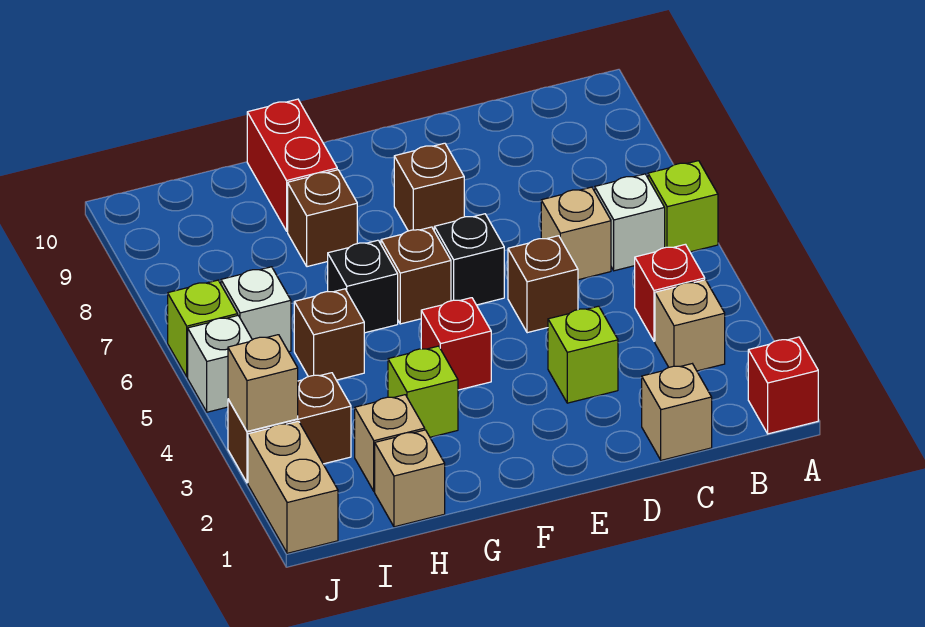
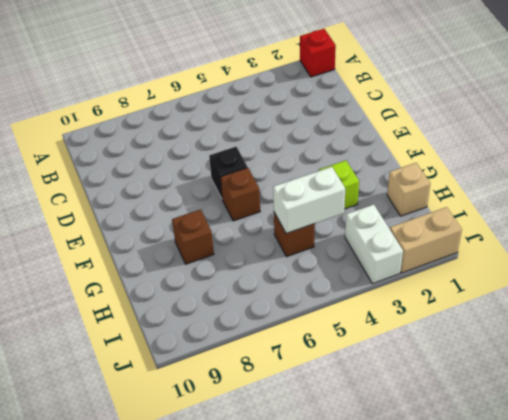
white brick H4:H5 level 2 -> none
white brick I3:J3 level 1 -> brown brick I3:J3 level 1
none -> lime brick A6 level 1
none -> tan brick B3 level 1
none -> red brick B4 level 1

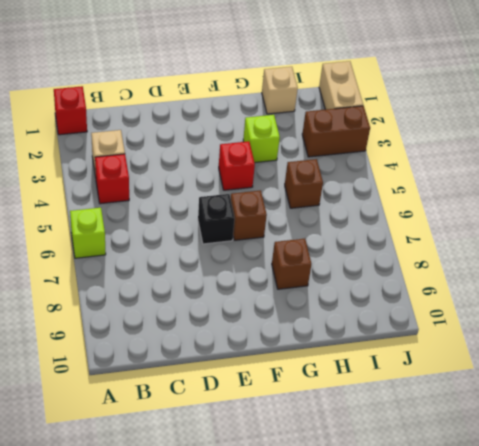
none -> white brick B6 level 1
none -> tan brick C1 level 1
none -> tan brick C6 level 1

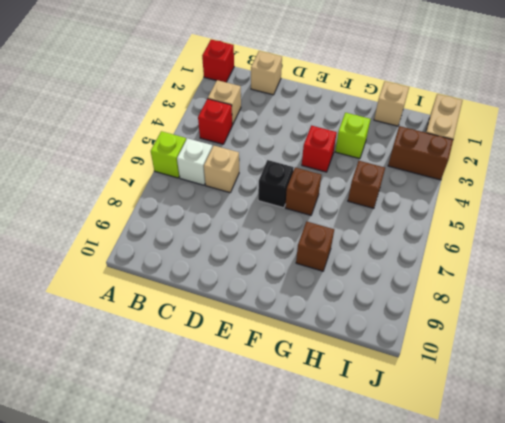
none -> lime brick D3 level 1
none -> brown brick D5 level 1
none -> brown brick E8 level 1

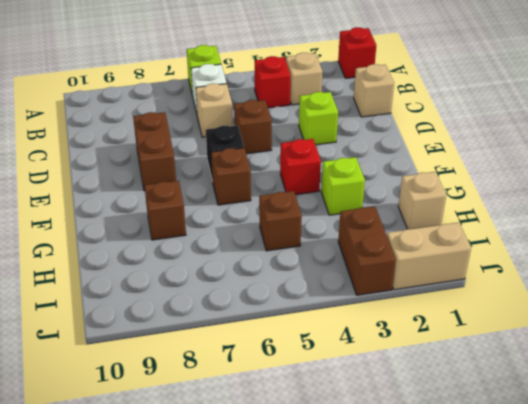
brown brick D8:E8 level 1 -> brown brick E8 level 1
none -> black brick G6 level 1
none -> red brick G9:G10 level 1
none -> tan brick H2 level 1

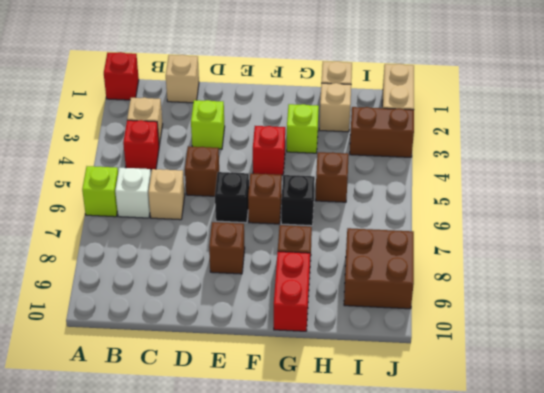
brown brick I8:J9 level 1 -> none
none -> white brick I6 level 1
none -> white brick J5 level 1
none -> lime brick J6 level 1

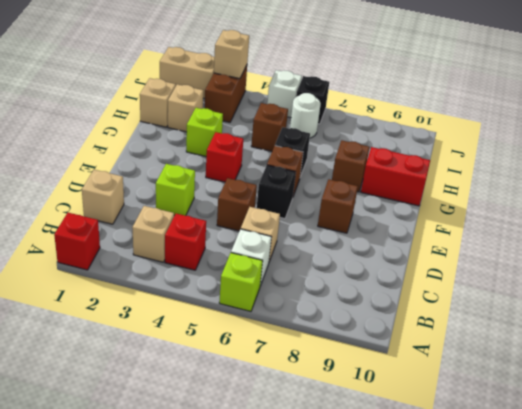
white round brick I6 level 1 -> white brick I6 level 1
black brick J6 level 1 -> lime brick J6 level 1

